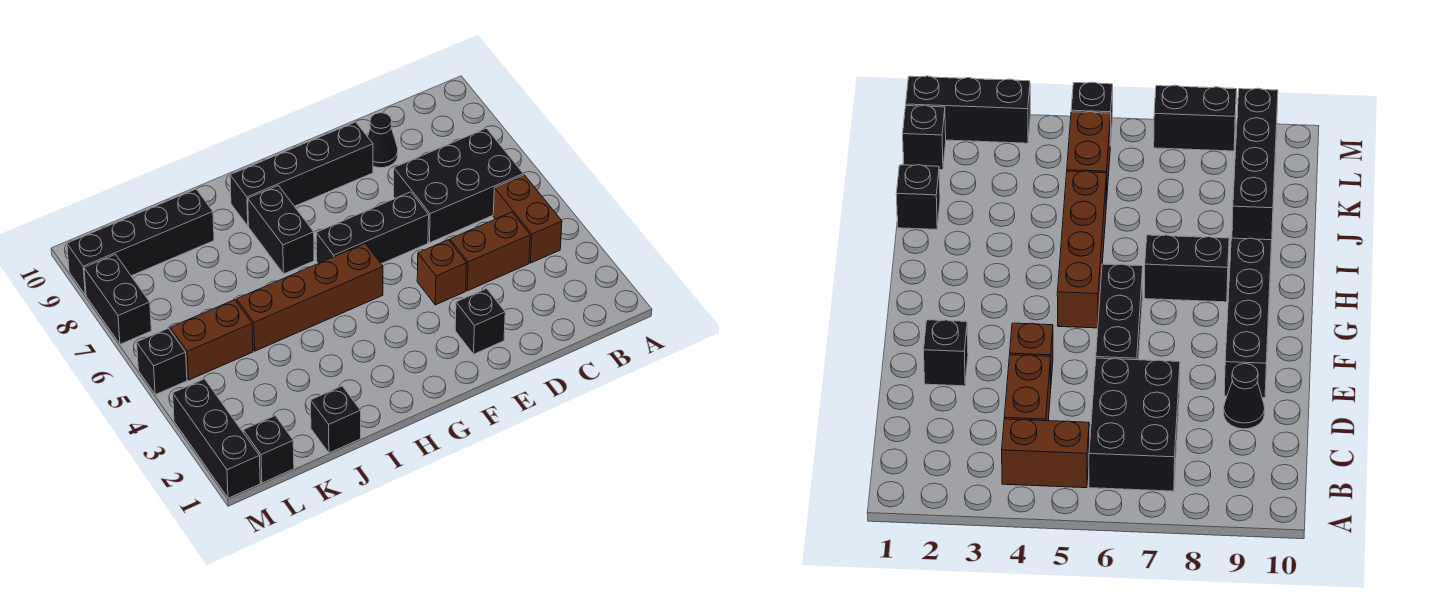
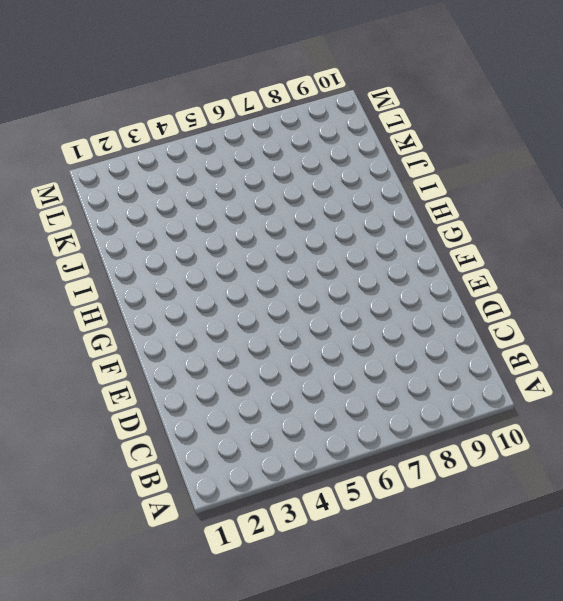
none -> brown brick B4:B5 level 1
none -> black brick B6:D7 level 1
none -> brown brick C4:D4 level 1

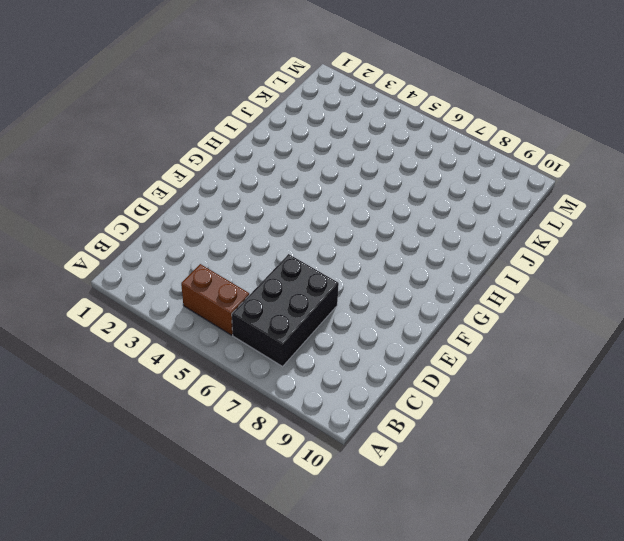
none -> brown brick C4:D4 level 1
none -> black cone D9 level 1
none -> black brick E2 level 1

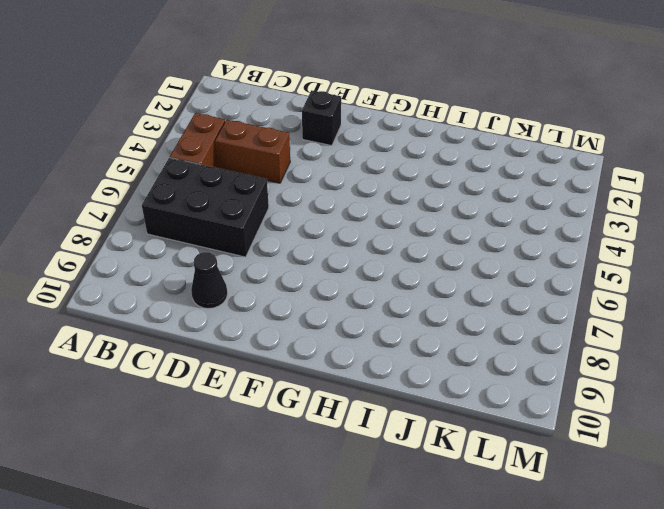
none -> brown brick E4 level 1
none -> black brick E6:G6 level 1
none -> black brick E9:H9 level 1

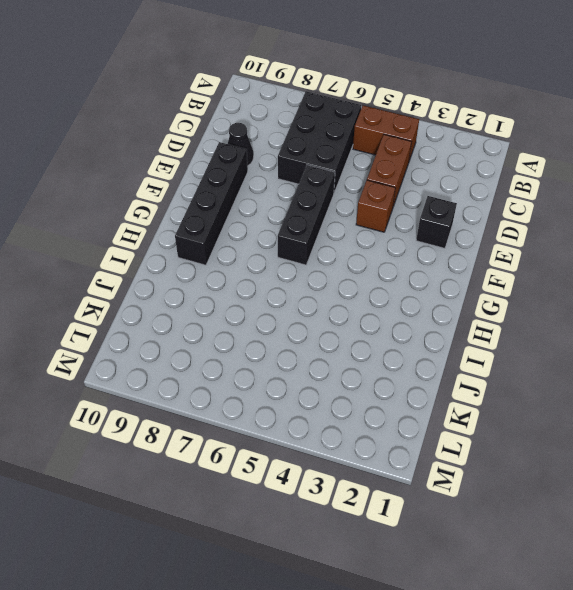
none -> brown brick G5:J5 level 1
none -> black brick H7:H8 level 1
none -> black brick J1 level 1

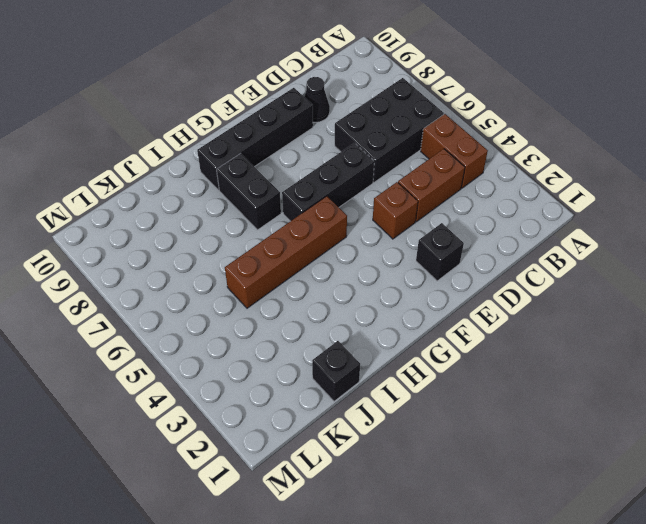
none -> black brick J9:M9 level 1
none -> brown brick K5:L5 level 1
none -> black brick L1 level 1

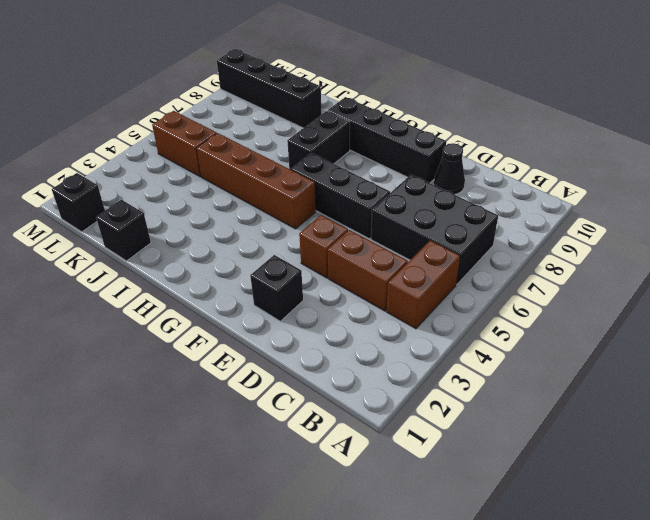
none -> black brick M1:M3 level 1
none -> black brick M5 level 1
none -> black brick M7:M8 level 1

